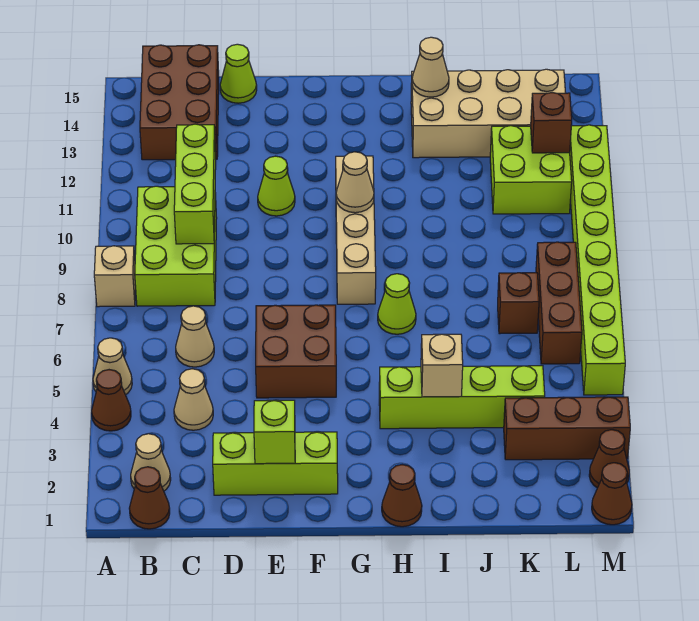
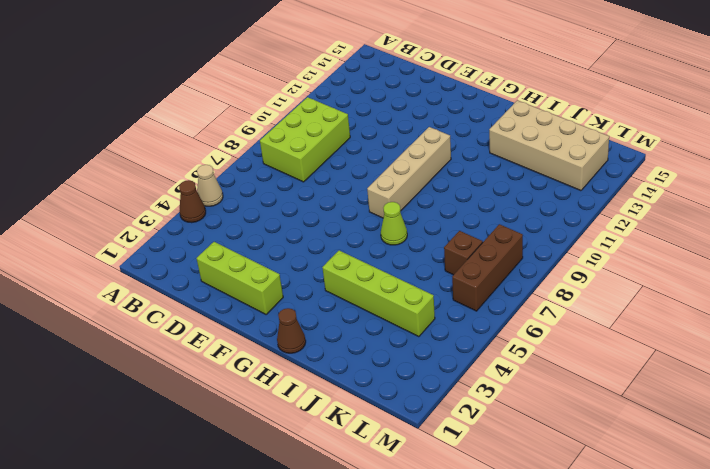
none -> tan brick A8 level 1
none -> brown cone B1 level 1
none -> tan cone B2 level 1
none -> brown brick B13:C15 level 1

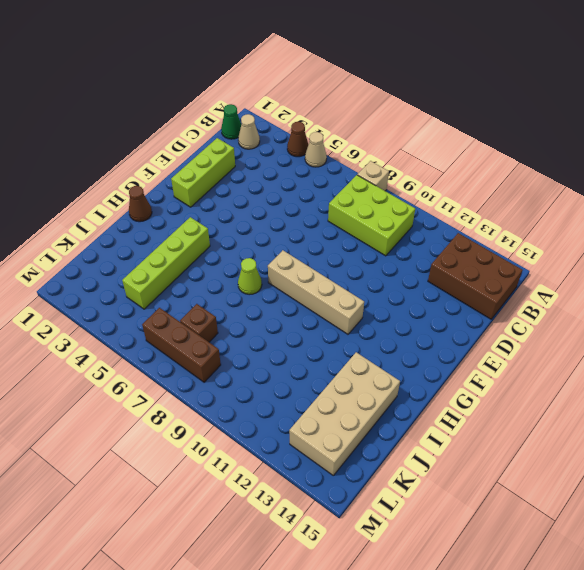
green cone B1 level 1 -> brown cone B1 level 1
none -> tan cone C4 level 1
none -> tan cone C6 level 1
none -> lime cone D15 level 1
none -> brown brick E5:F6 level 1

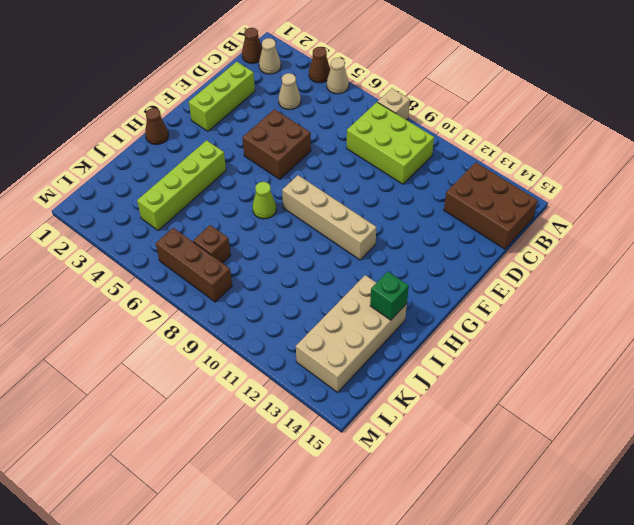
green brick I14 level 2 -> tan cone I14 level 2
none -> tan cone C6 level 1
none -> lime cone D15 level 1
none -> lime cone E11 level 1
none -> brown brick K3:M3 level 1

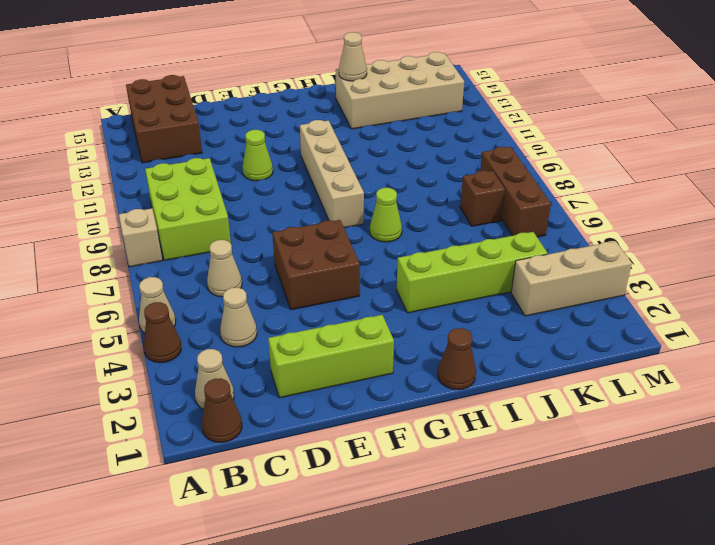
tan brick K3:M3 level 1 -> brown brick K3:M3 level 1
none -> lime cone D15 level 1
none -> lime brick K11:L12 level 1
none -> brown cone M1 level 1
none -> brown cone M2 level 1

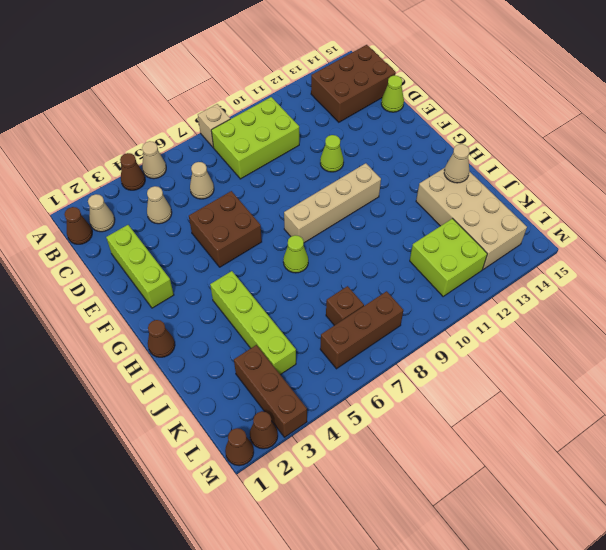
none -> lime brick M5:M12 level 1
none -> lime brick C9:C11 level 2
none -> lime brick E2 level 2
none -> tan cone G10 level 2

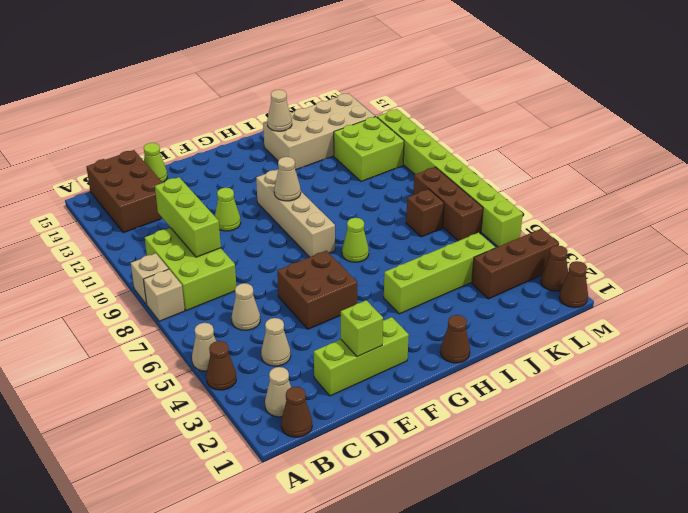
tan brick A9 level 1 -> tan brick I4 level 2
none -> brown brick L12 level 2

